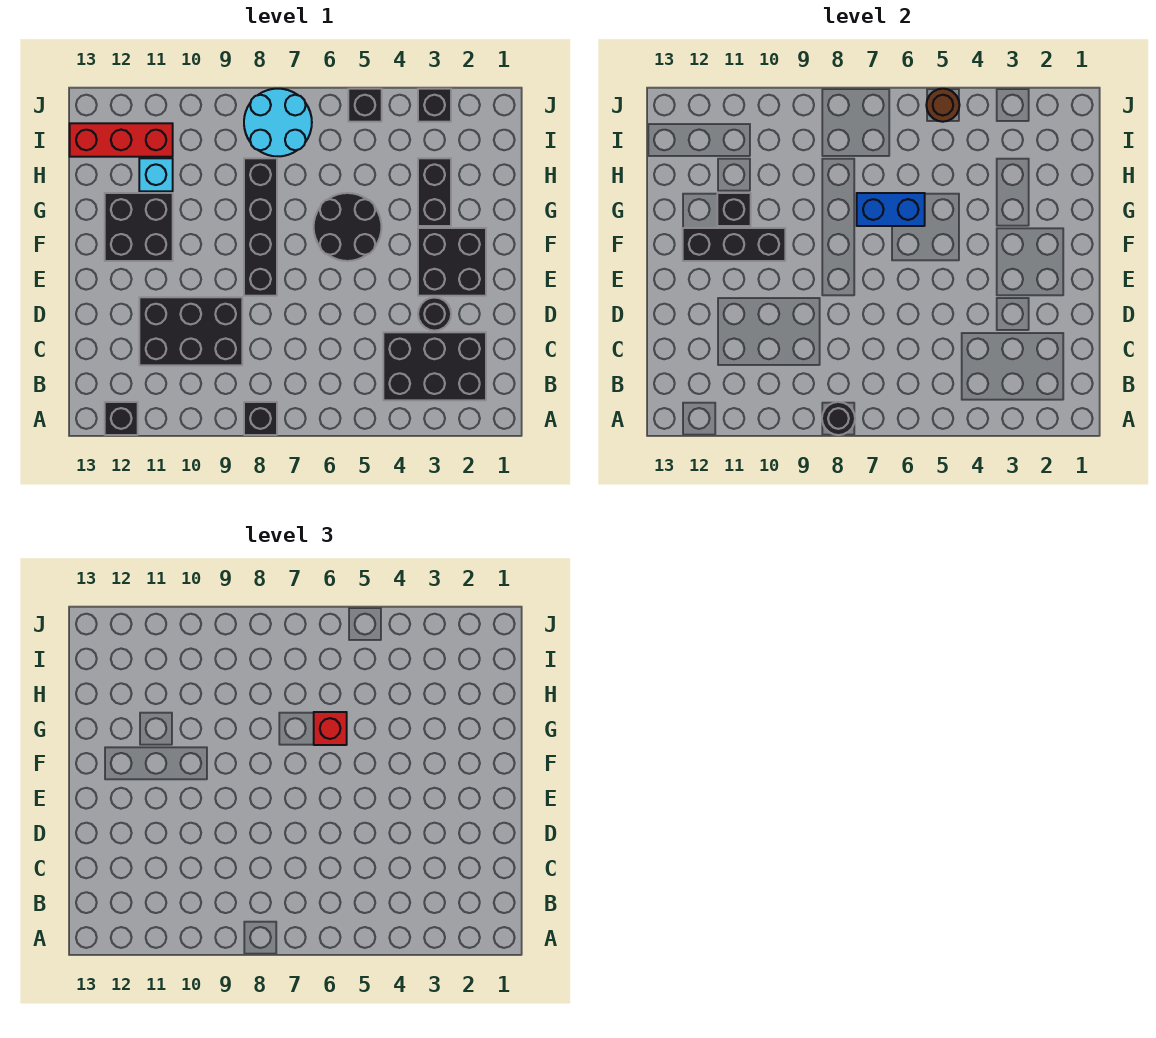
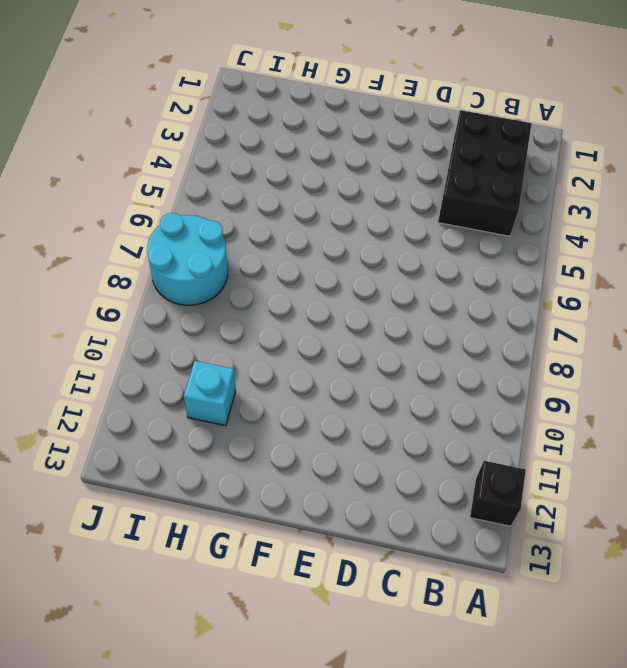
none -> black brick A8 level 1
none -> black brick C9:D11 level 1
none -> black round brick D3 level 1

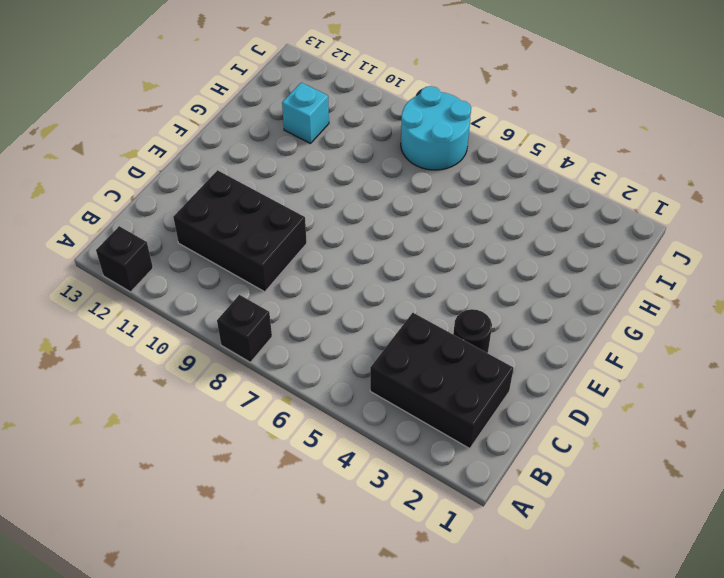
none -> black brick E2:F3 level 1
none -> black brick E8:H8 level 1
none -> black round brick F5:G6 level 1

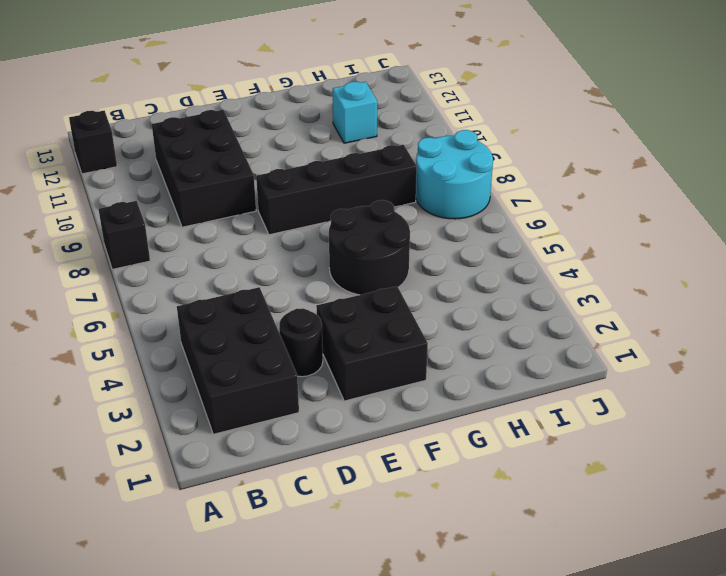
none -> black brick F11:G12 level 1
none -> black brick G3:H3 level 1
none -> red brick I11:I13 level 1

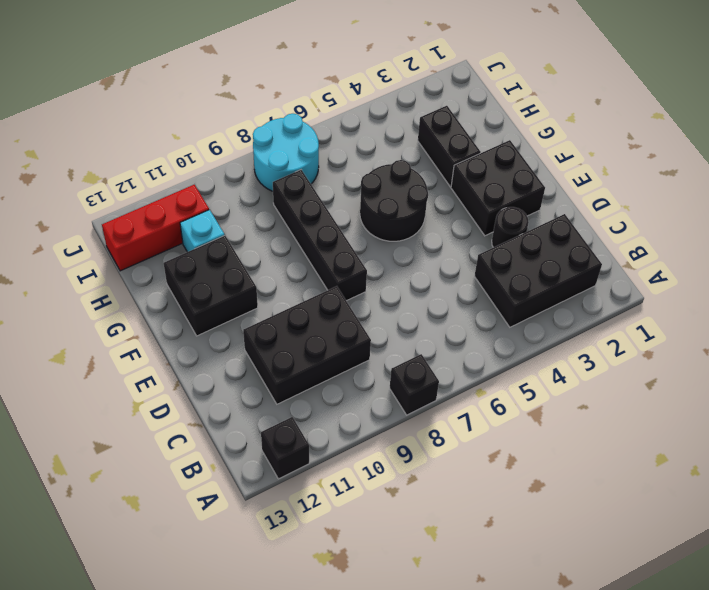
none -> black brick J3 level 1
none -> black brick J5 level 1
none -> black round brick A8 level 2

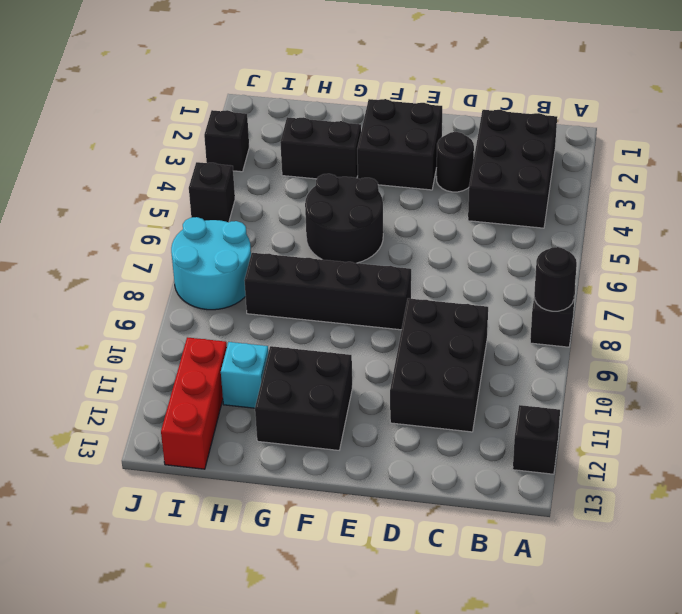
none -> black brick F10:F12 level 2
none -> blue brick G6:G7 level 2
none -> black brick G11 level 2

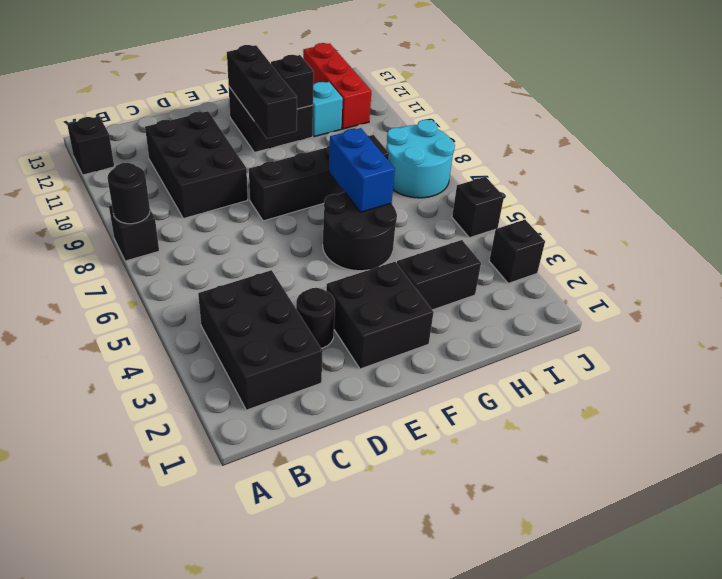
none -> brown round brick J5 level 2
none -> red brick G6 level 3

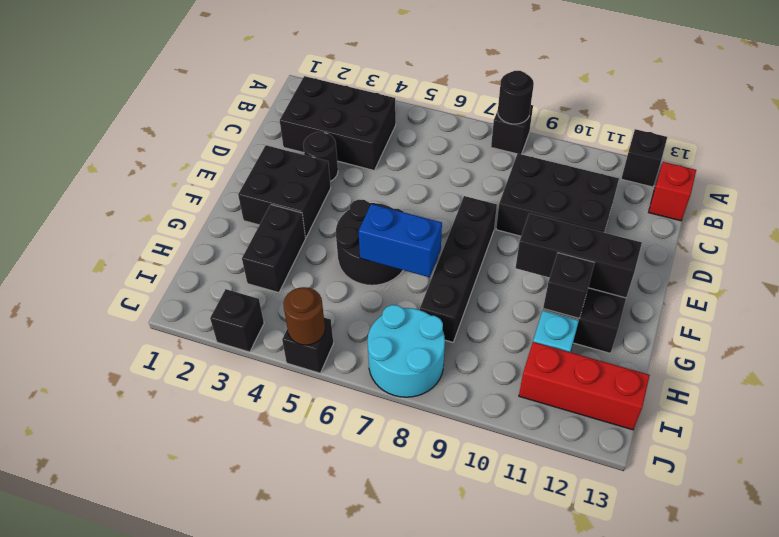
red brick B13 level 1 -> red brick G6 level 3

